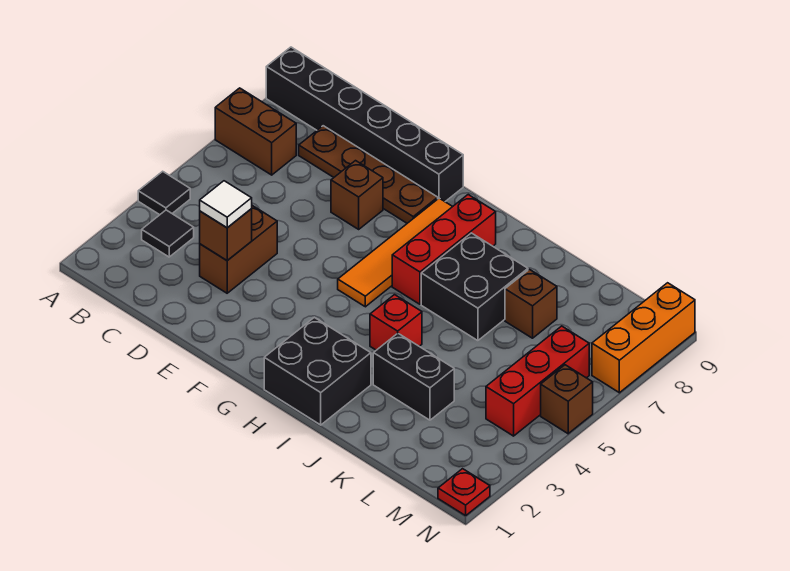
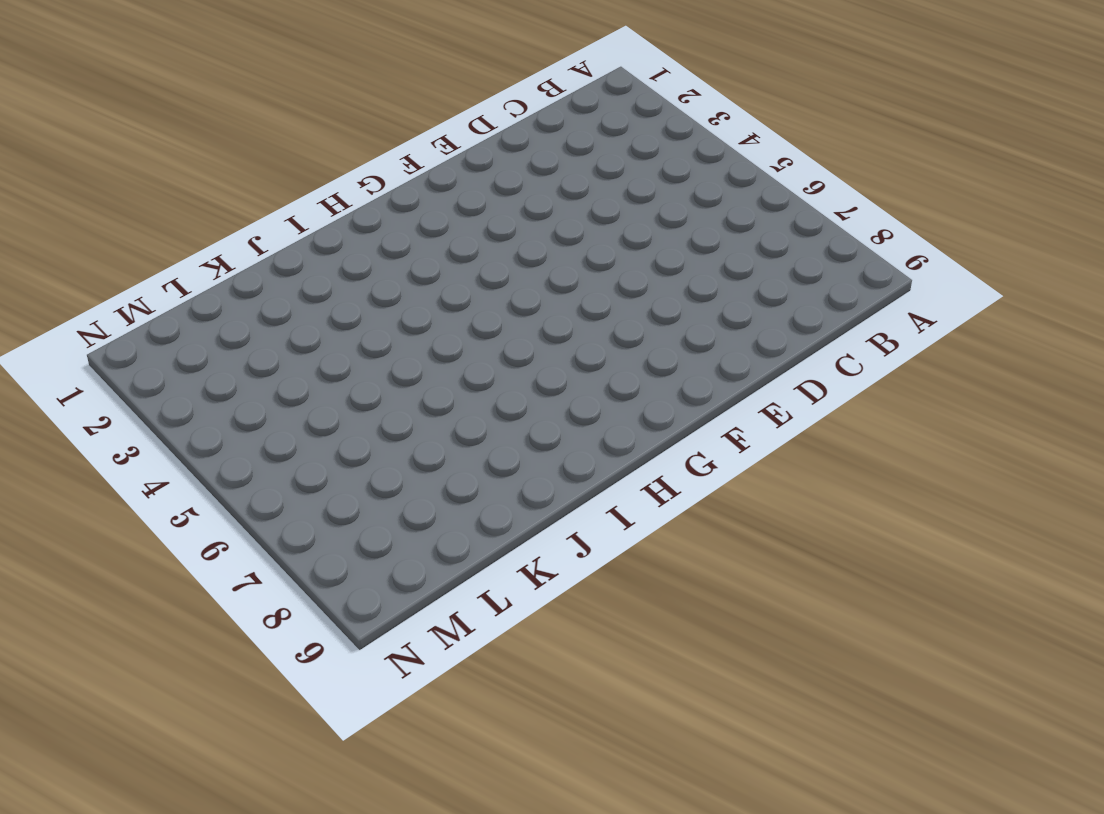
none -> black tile A4 level 1
none -> brown brick A7:B7 level 1
none -> black brick A9:F9 level 1

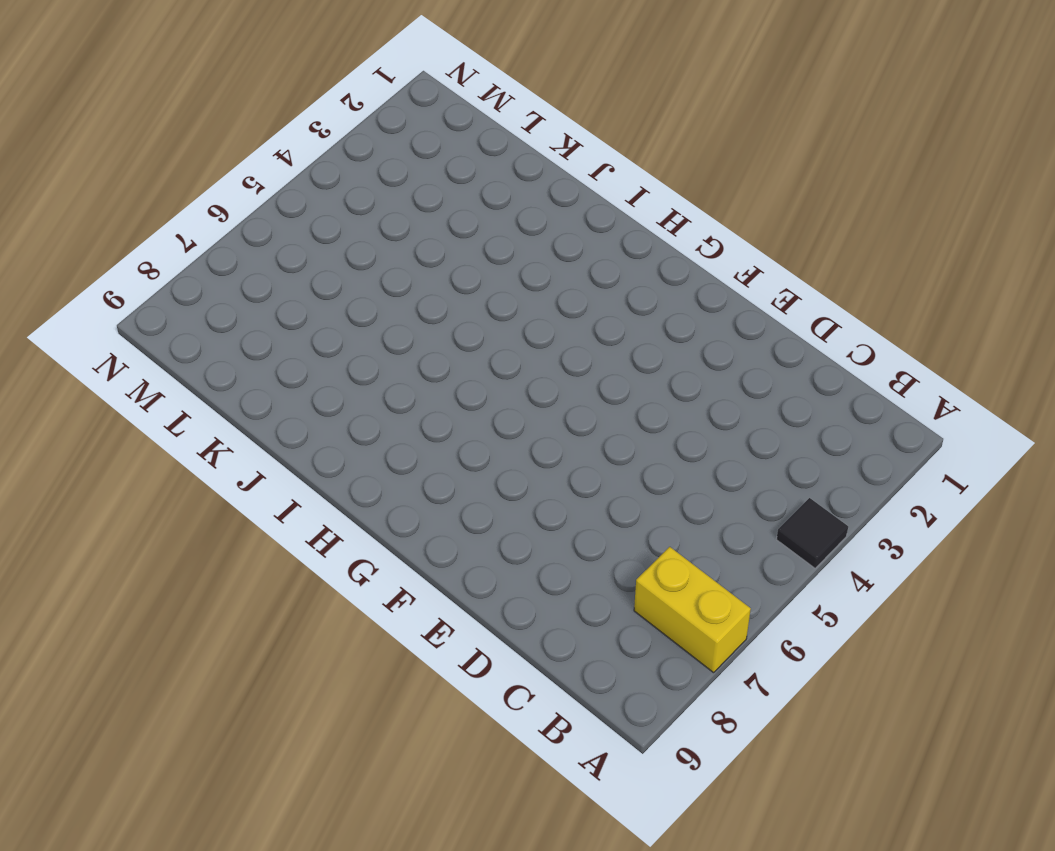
yellow brick A7:B7 level 1 -> brown brick A7:B7 level 1
none -> black brick A9:F9 level 1
none -> black tile B3 level 1
none -> brown plate C8:F8 level 1

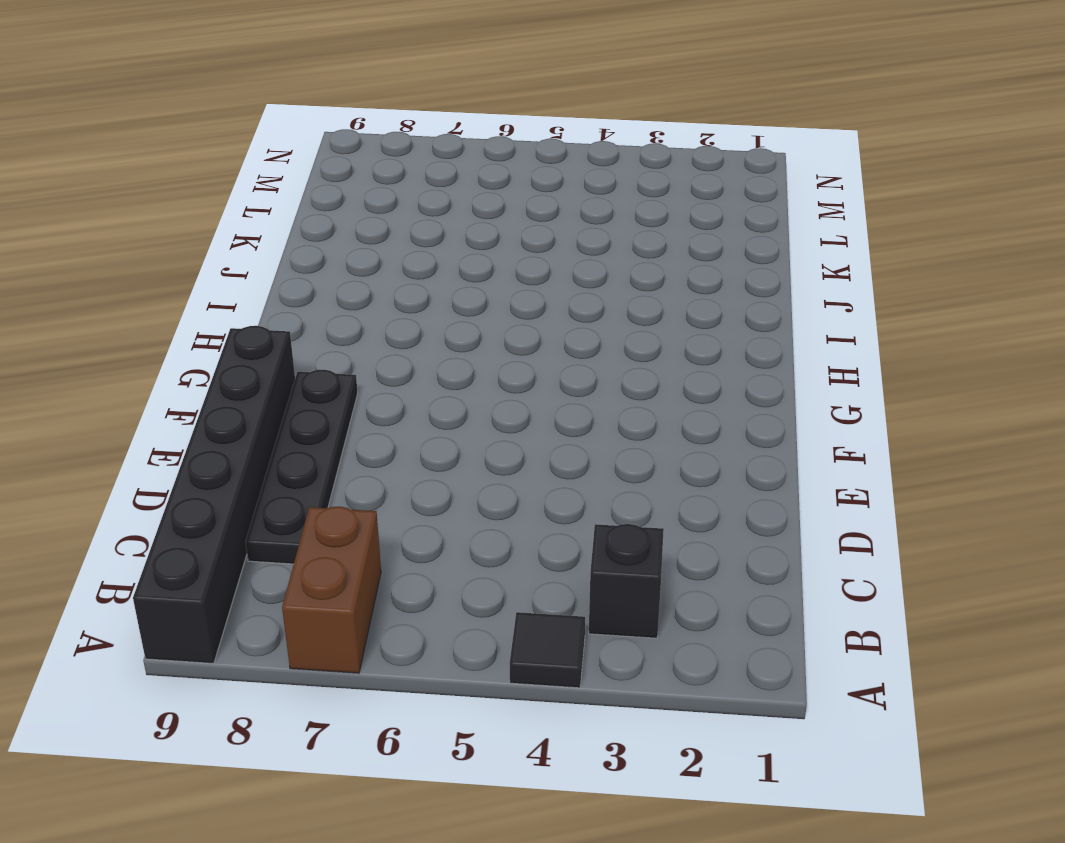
black brick B3 level 1 -> black tile B3 level 1
black plate C8:F8 level 1 -> brown plate C8:F8 level 1
none -> brown brick D3:D4 level 1
none -> brown brick E7 level 1
none -> orange tile G5:G8 level 1

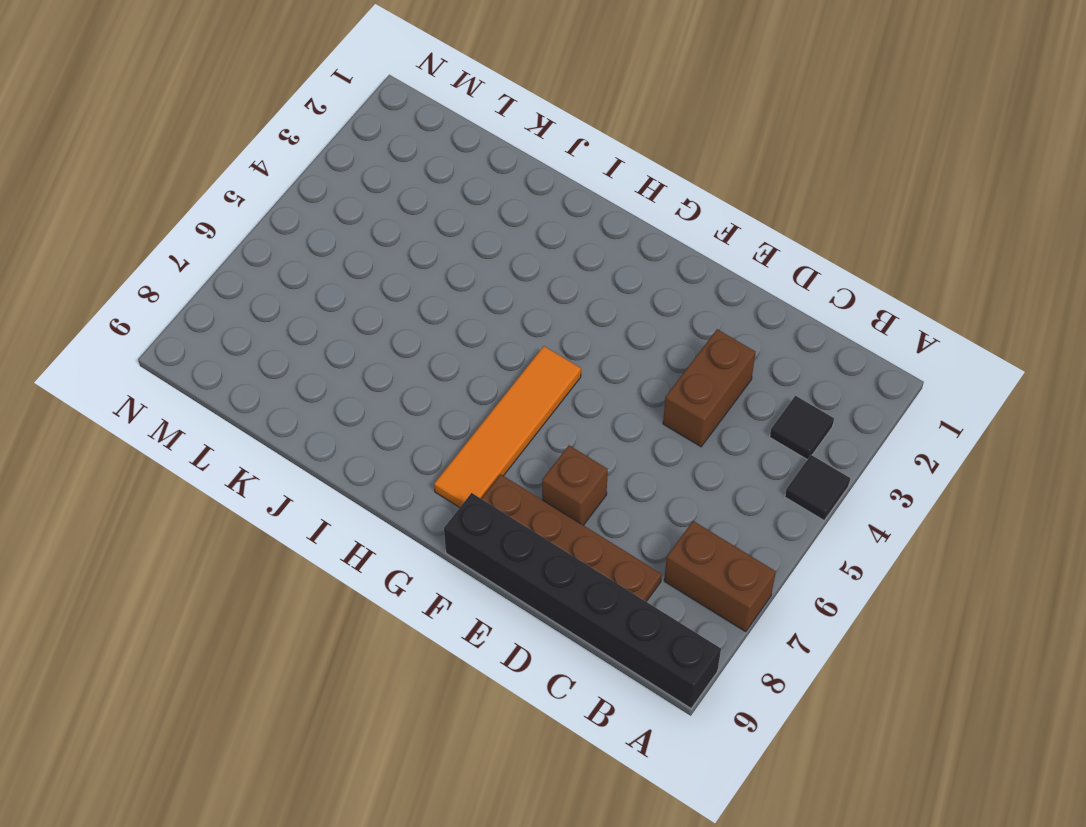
none -> black brick H1:I2 level 1
none -> red brick H6:H8 level 1
none -> red brick I4 level 1

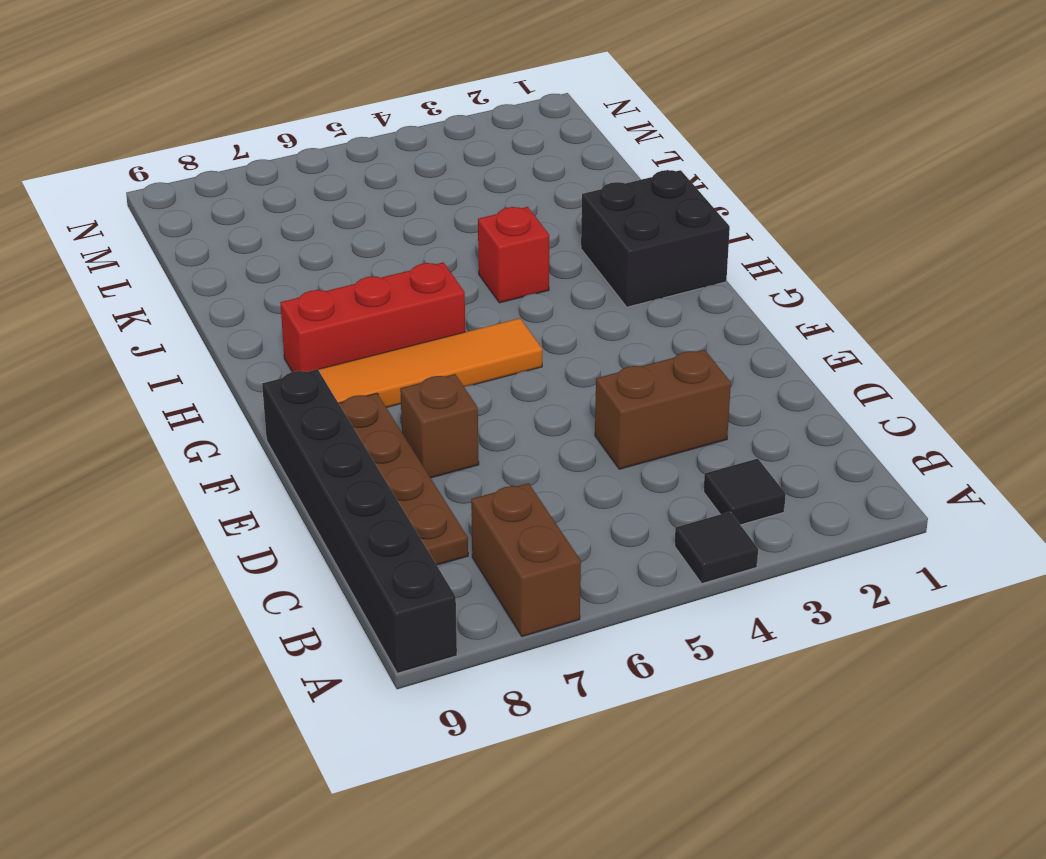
none -> black brick I6:J7 level 1
none -> black brick J3:K3 level 1
none -> brown brick K7 level 1

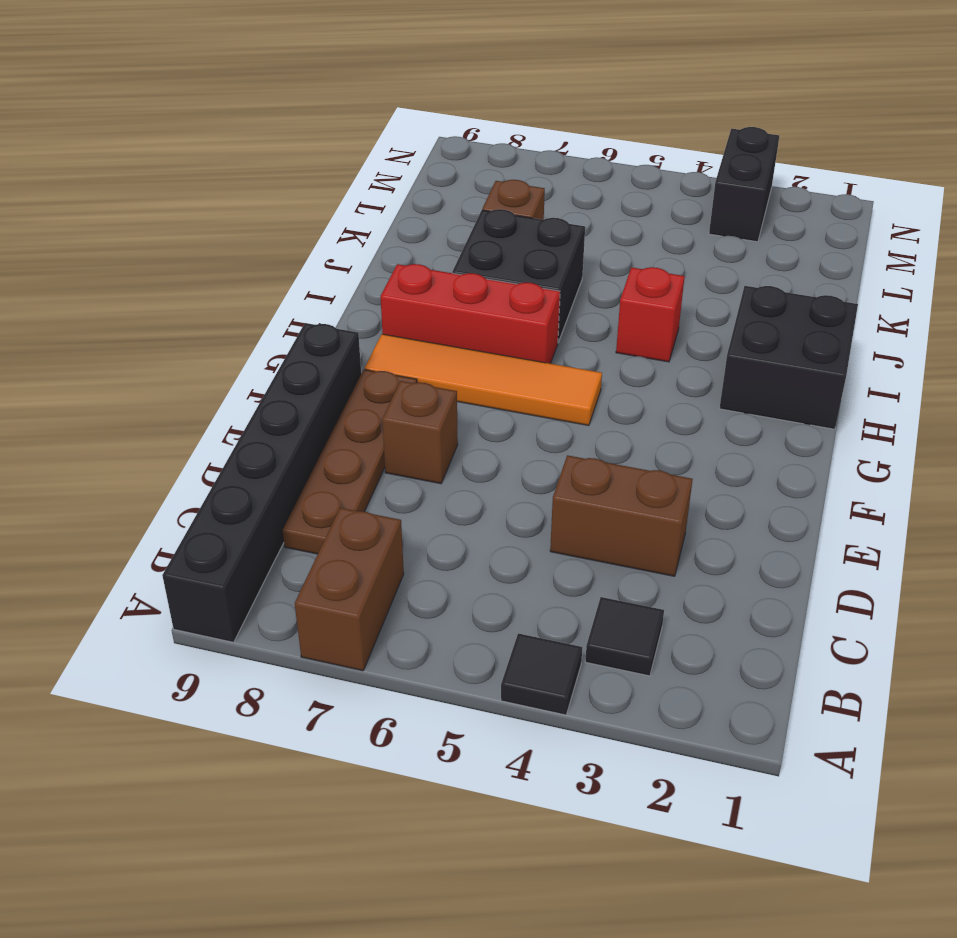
black brick M3:N3 level 1 -> black brick J3:K3 level 1
none -> red brick M4:M6 level 1
none -> red plate N1 level 1
none -> brown brick N5 level 1

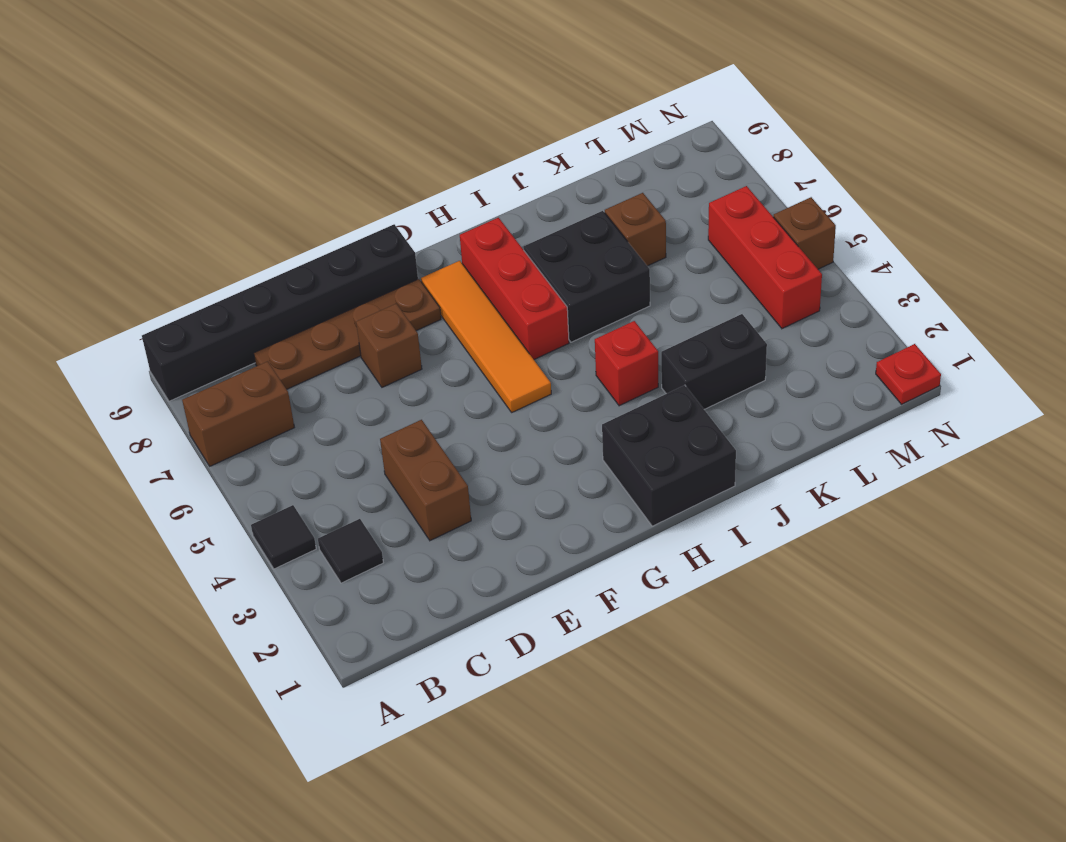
none -> orange brick N7:N9 level 1
none -> brown brick D3 level 2
none -> white tile D3 level 3

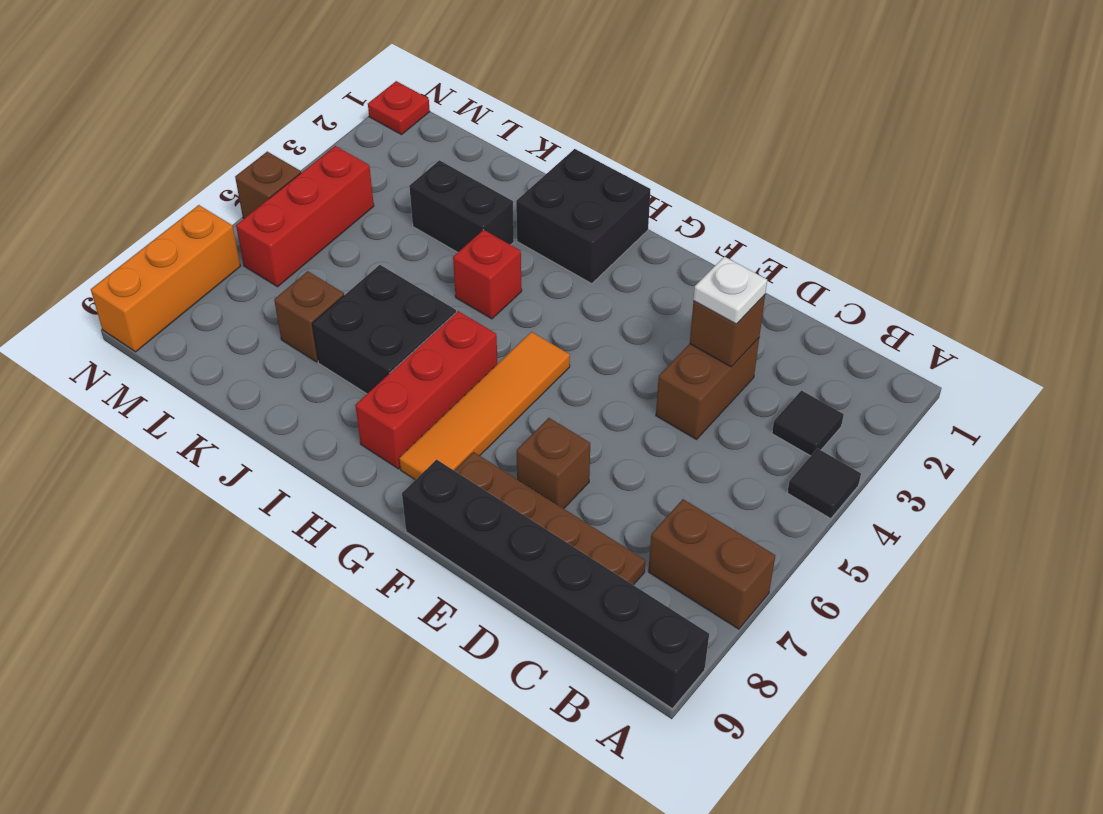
white plate D3 level 3 -> white tile D3 level 3

